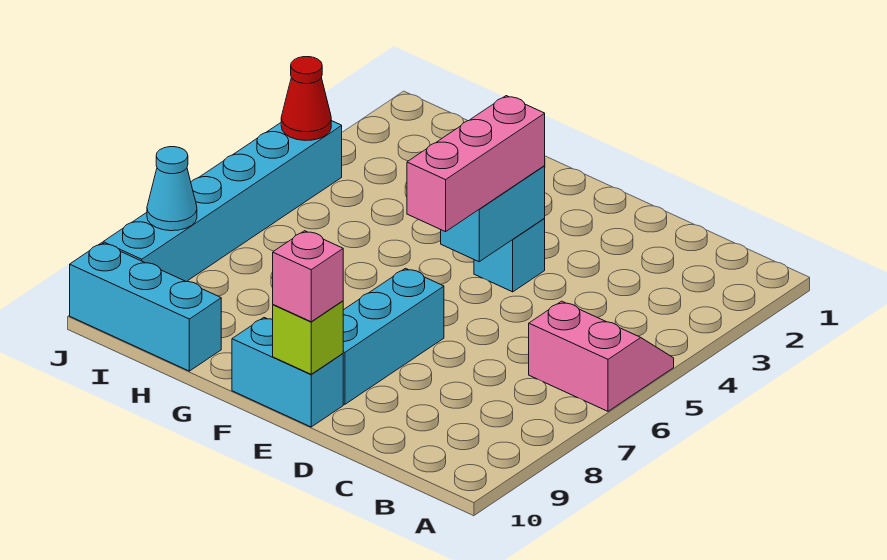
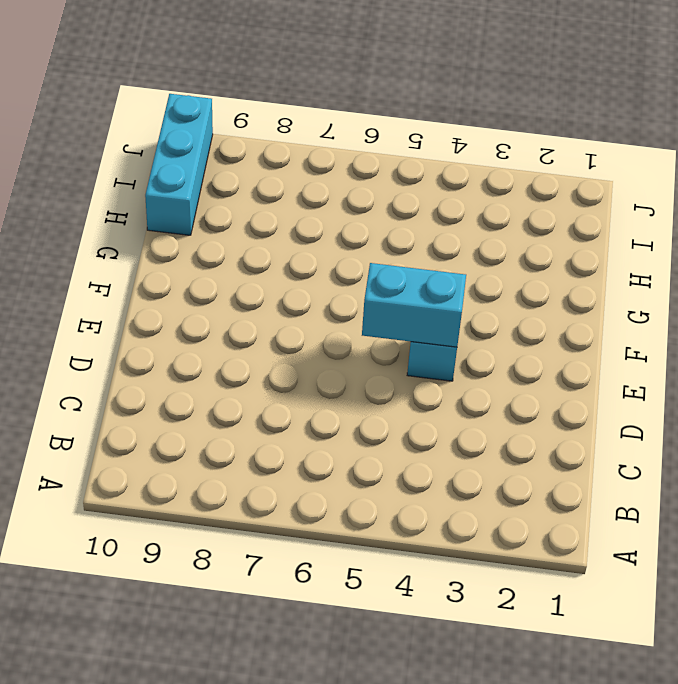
none -> pink slope A5:B6 level 1 top 6
none -> cyan brick E7:E9 level 1
none -> cyan brick E10:F10 level 1

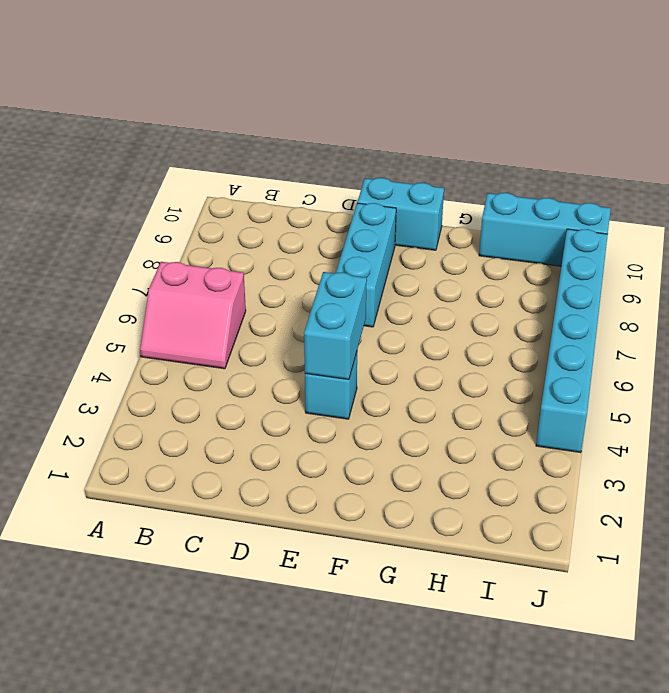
none -> lime brick E10 level 2
none -> red cone J4 level 2
none -> cyan cone J8 level 2

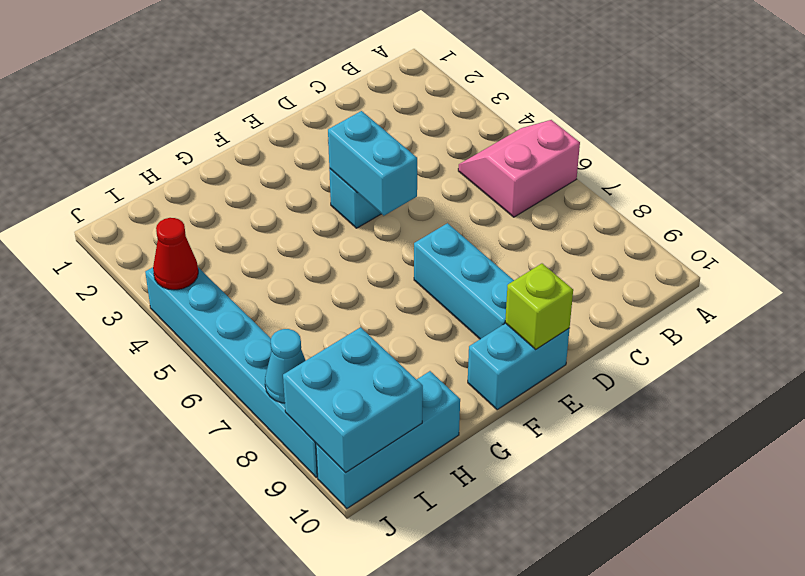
cyan brick I9:J10 level 2 -> none
none -> pink brick E4:E6 level 3
none -> pink brick E10 level 3

